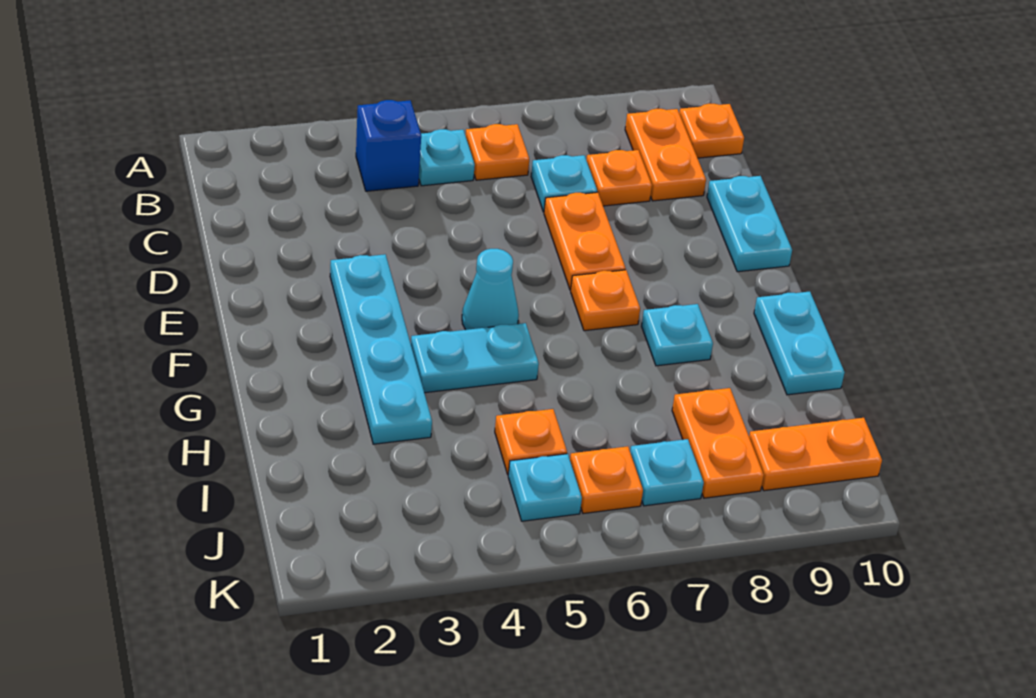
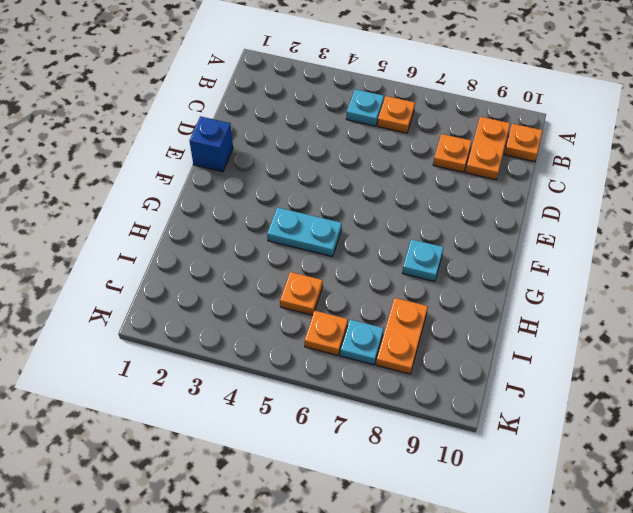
blue brick E1 level 1 -> blue brick B4 level 1
none -> cyan plate C7 level 1
none -> orange plate D7:E7 level 1
none -> cyan plate D10:E10 level 1

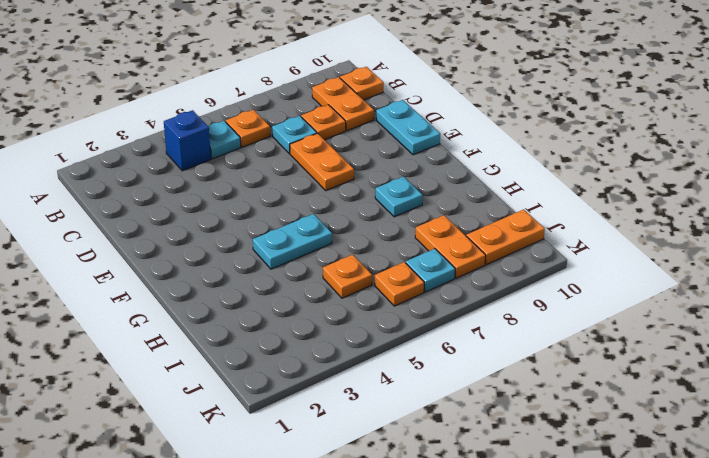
none -> cyan plate E3:H3 level 1
none -> cyan cone F5 level 1
none -> orange plate F7 level 1

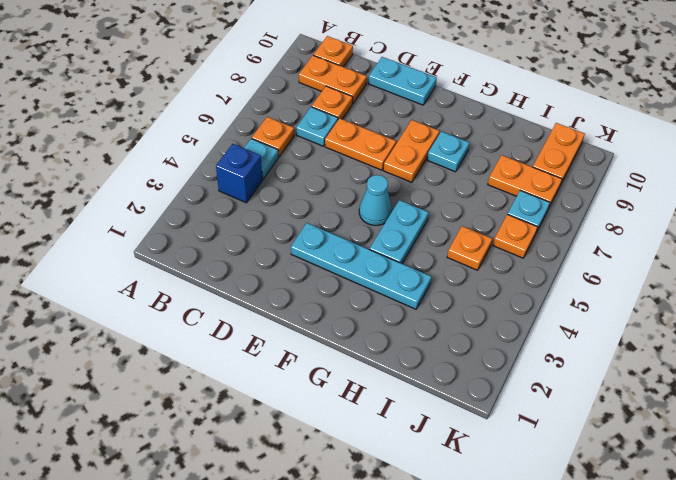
orange plate F7:F8 level 1 -> orange plate F7 level 1
none -> cyan plate G10:H10 level 1
none -> cyan plate J5 level 1

